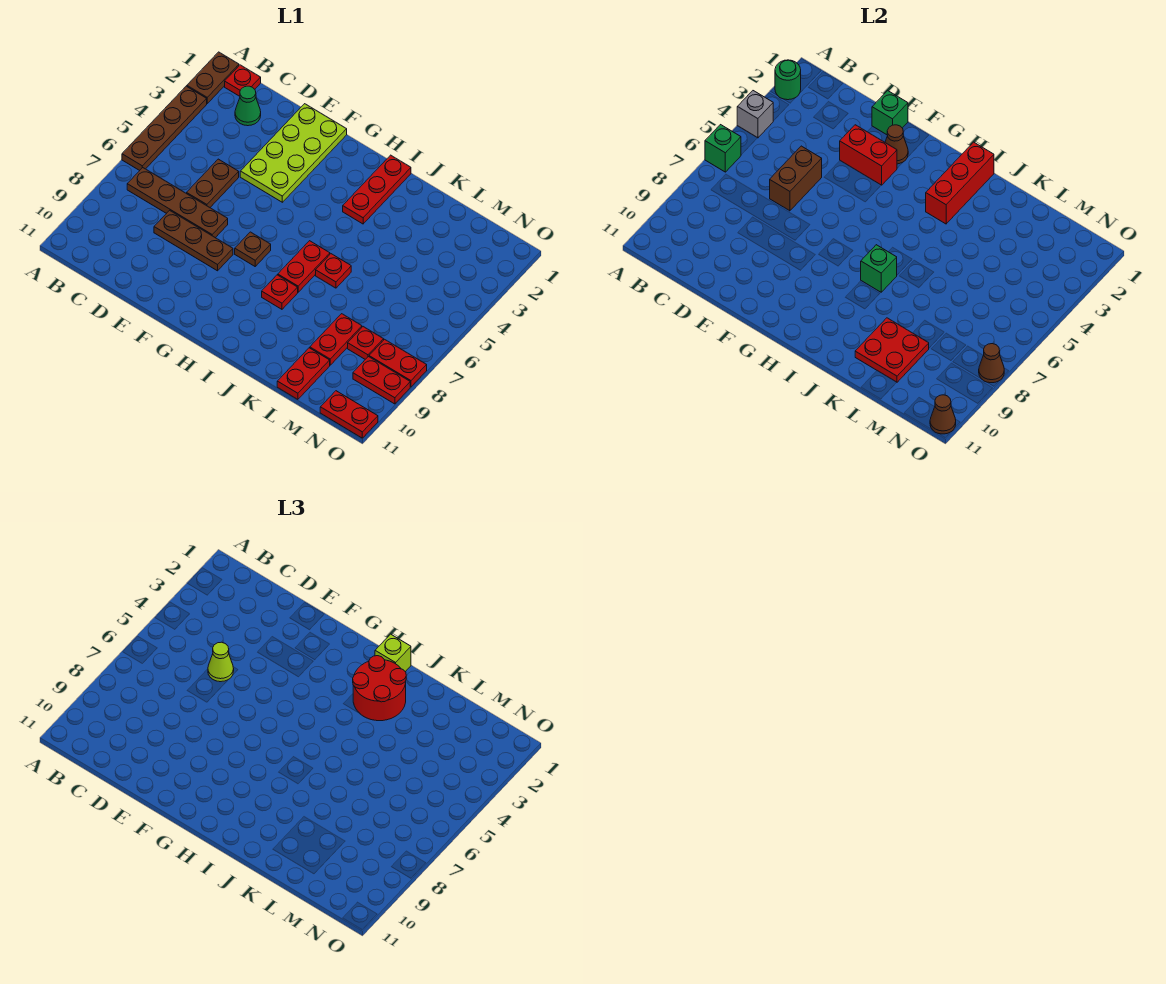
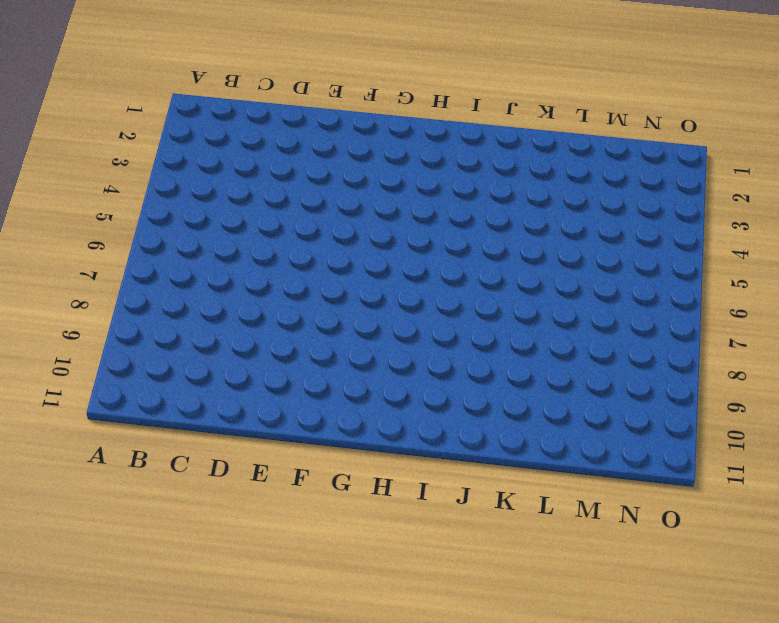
none -> brown plate A1:A2 level 1
none -> brown plate A3:A6 level 1
none -> red plate B1 level 1
none -> brown plate B7:E7 level 1

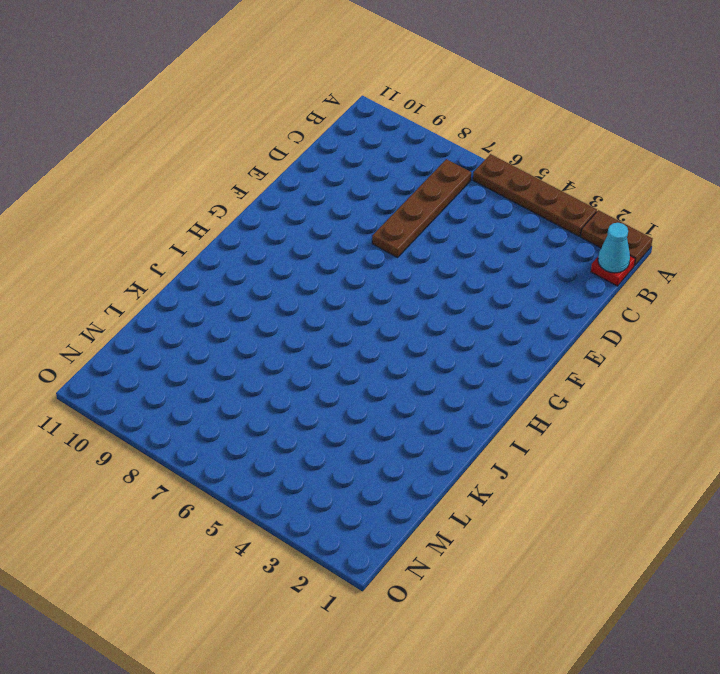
cyan cone B1 level 2 -> none
none -> green cone C2 level 1
none -> brown plate D5:D6 level 1
none -> brown plate D8:F8 level 1
none -> lime plate E1:F4 level 1

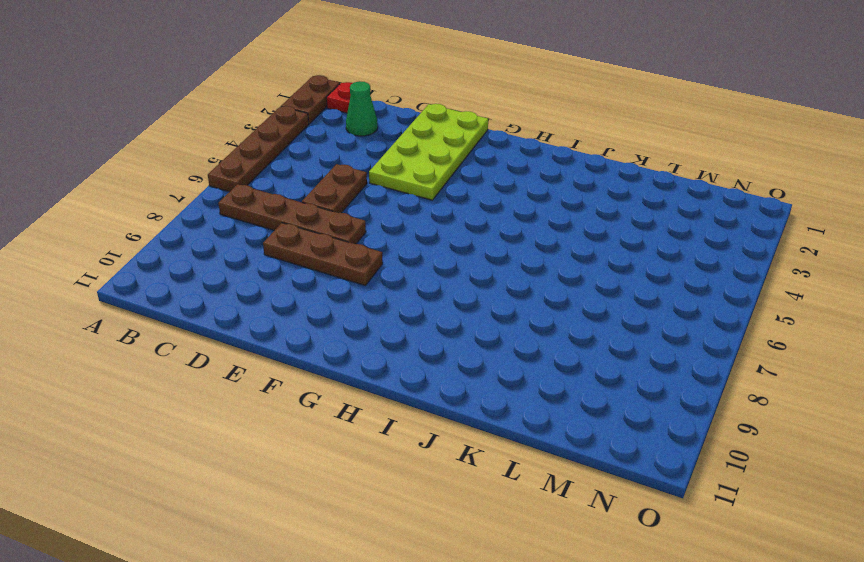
none -> brown plate G7 level 1
none -> red plate I1:I3 level 1
none -> red plate I6:I7 level 1
none -> red plate I8 level 1

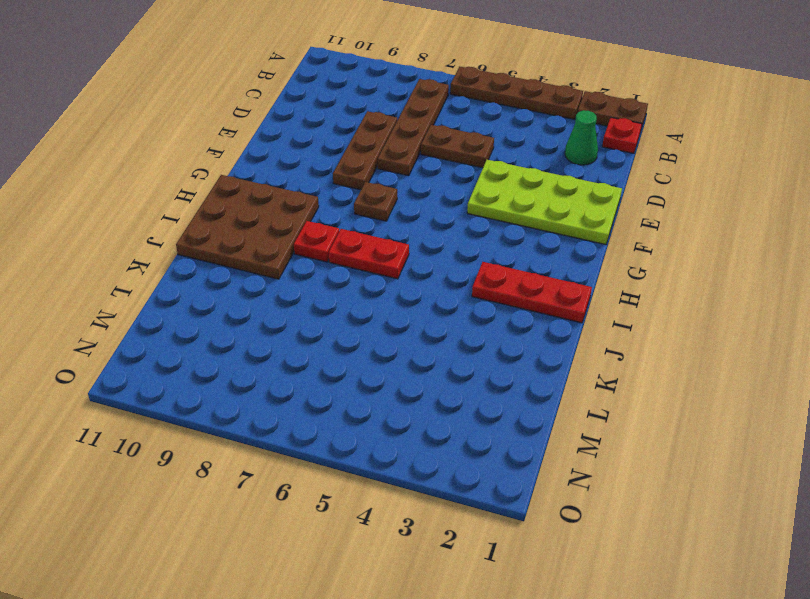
brown plate H9:J11 level 1 -> none
none -> red plate J6 level 1
none -> red plate L8:L9 level 1
none -> red plate L10:L11 level 1
none -> red plate M8 level 1

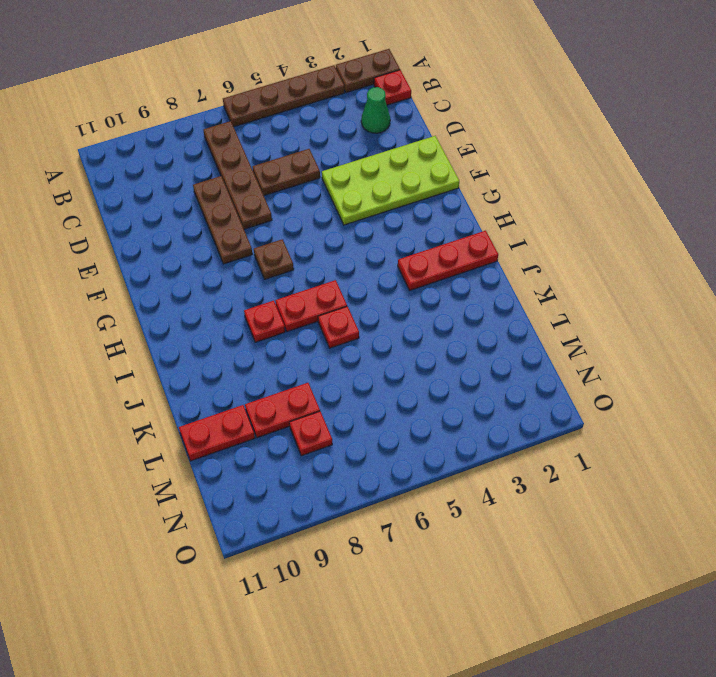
none -> red plate N8:O8 level 1
none -> red plate N9:O9 level 1
none -> red plate N11:O11 level 1
none -> green round brick A2 level 2

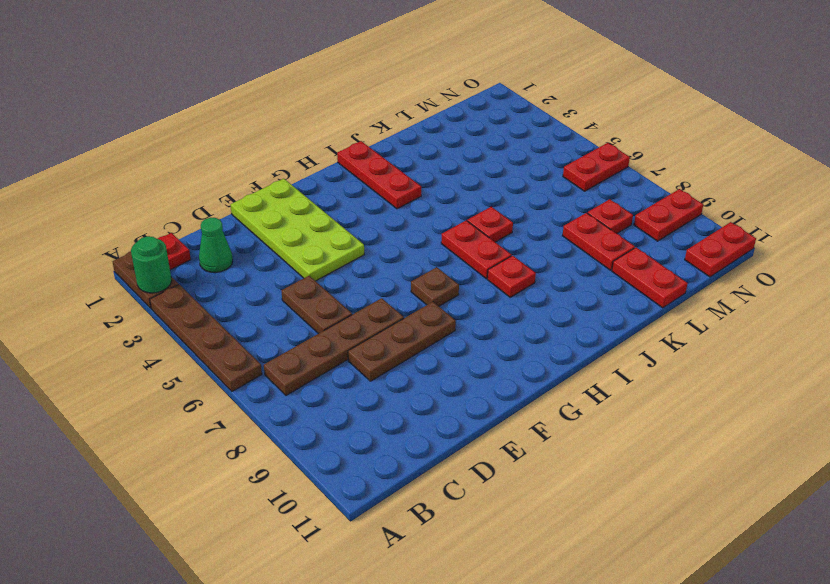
red plate N6:O6 level 1 -> red plate N8:O8 level 1
none -> grey brick A4 level 2
none -> green brick A6 level 2
none -> brown brick D5:D6 level 2
none -> green brick E1 level 2

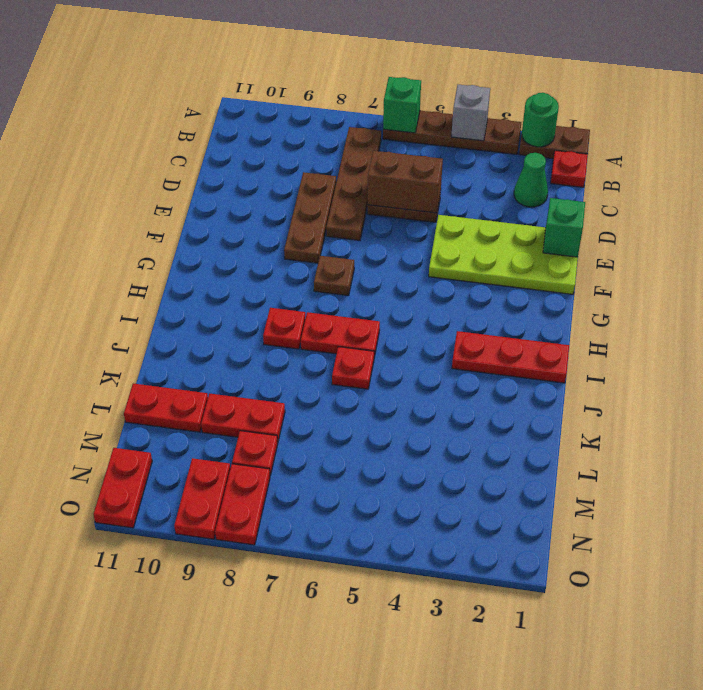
none -> red brick E3:F3 level 2
none -> brown cone F2 level 2
none -> red brick I1:I3 level 2
none -> green brick I7 level 2

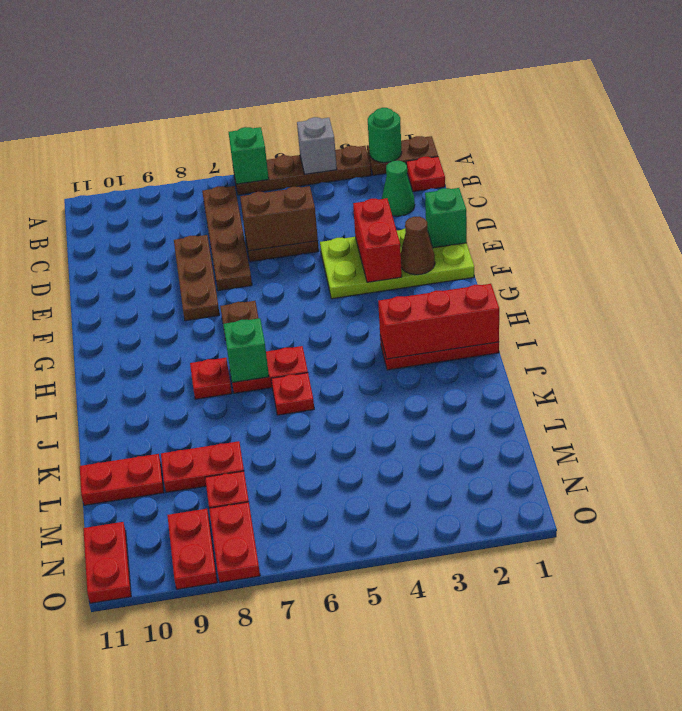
none -> red plate K9:L10 level 2
none -> brown cone O8 level 2
none -> brown cone O11 level 2
none -> lime cone D5 level 3

